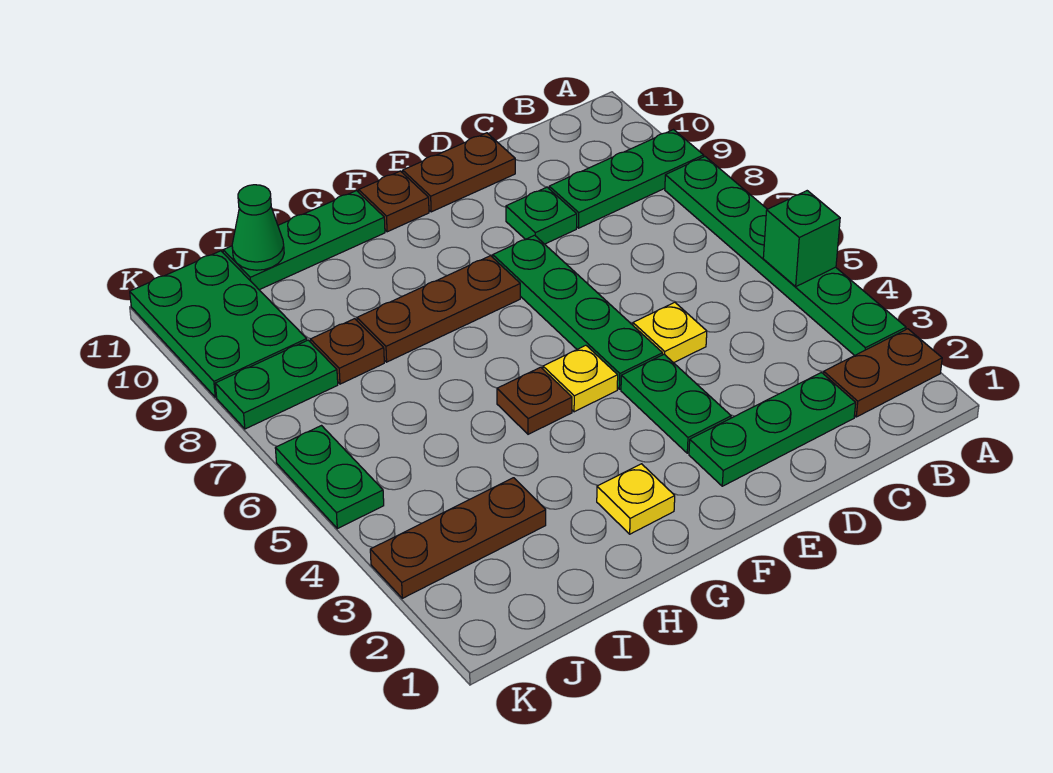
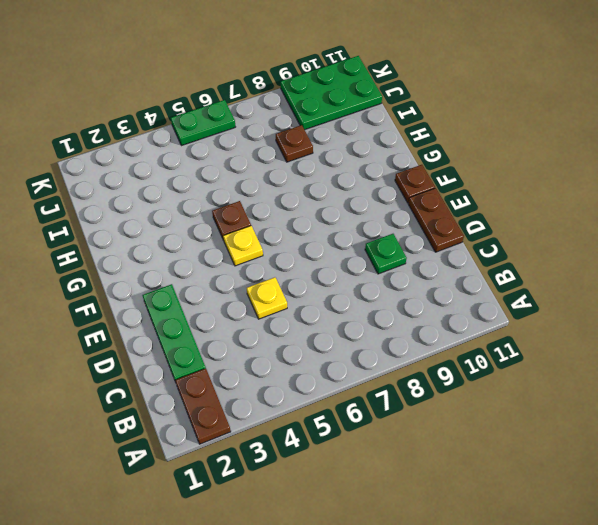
none -> green plate A3:A8 level 1
none -> green plate A9:C9 level 1
none -> green plate E3:E4 level 1

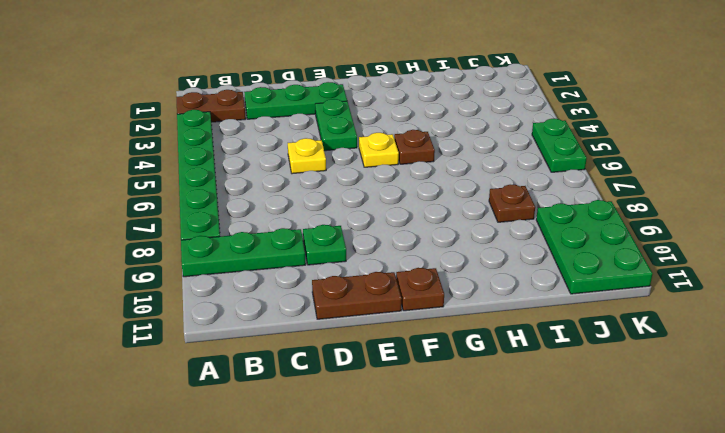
none -> green plate E5:E8 level 1
none -> brown plate F8:H8 level 1
none -> yellow plate G2 level 1

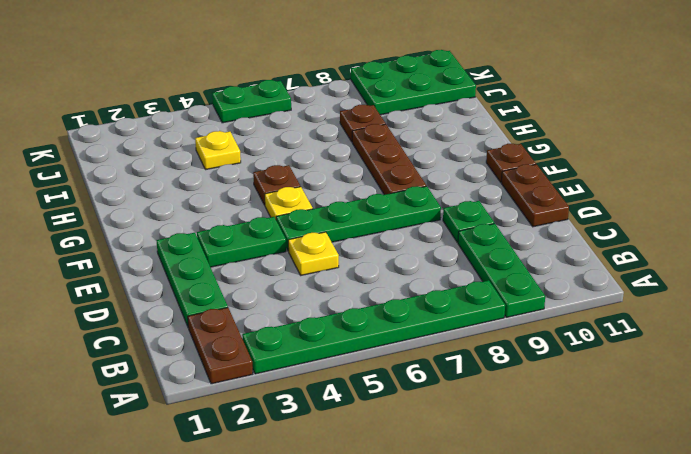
yellow plate I4 level 1 -> yellow plate G2 level 1
none -> green plate G11:I11 level 1
none -> brown plate I3:K3 level 1
none -> green plate J8:K8 level 1

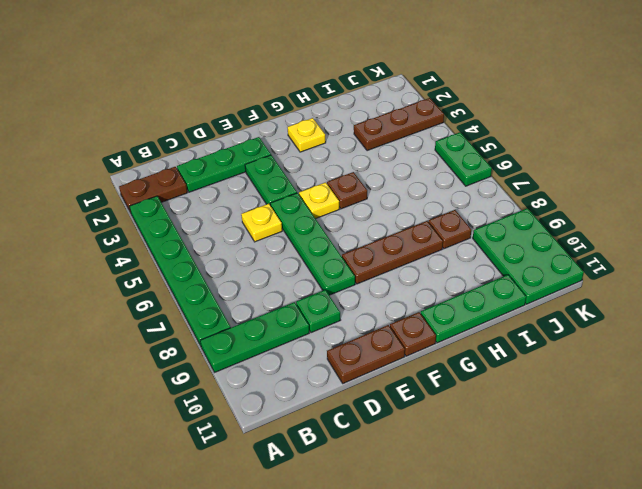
none -> green plate J8:K8 level 1
none -> green brick A5 level 2
none -> green cone I11 level 2

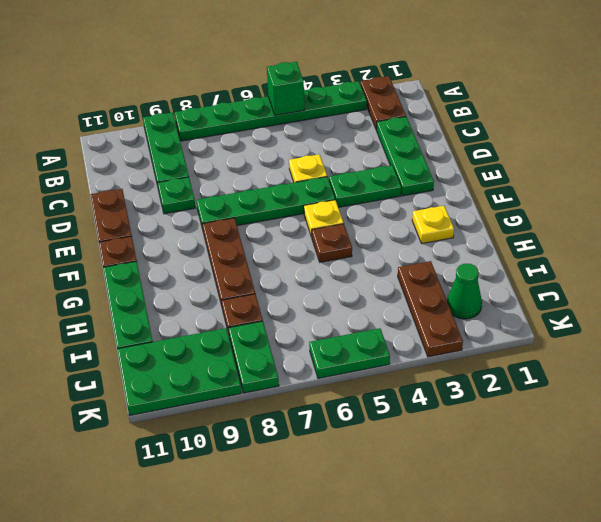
green cone J2 level 1 -> green cone I11 level 2

